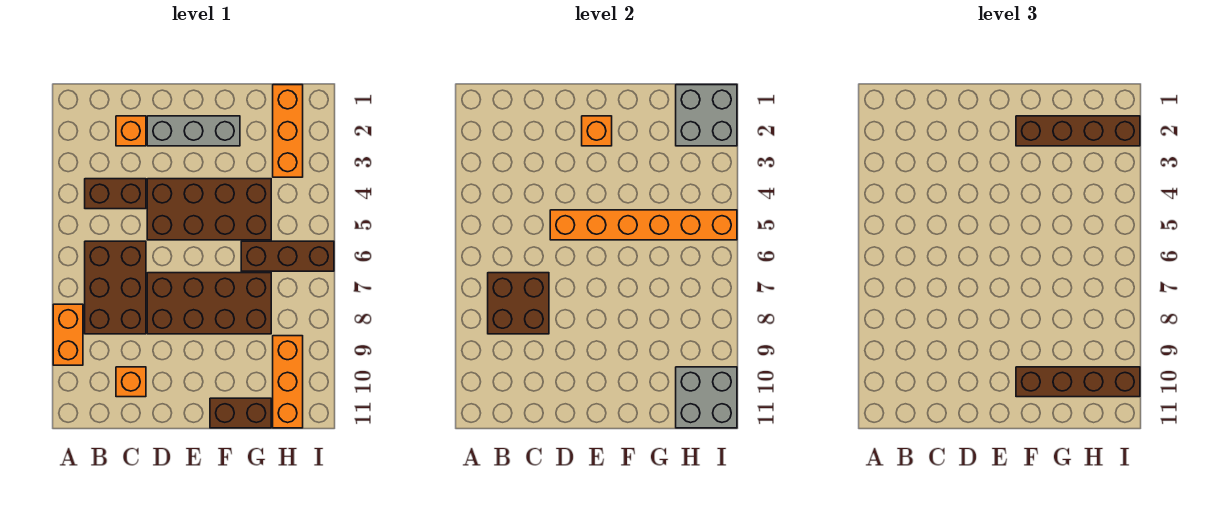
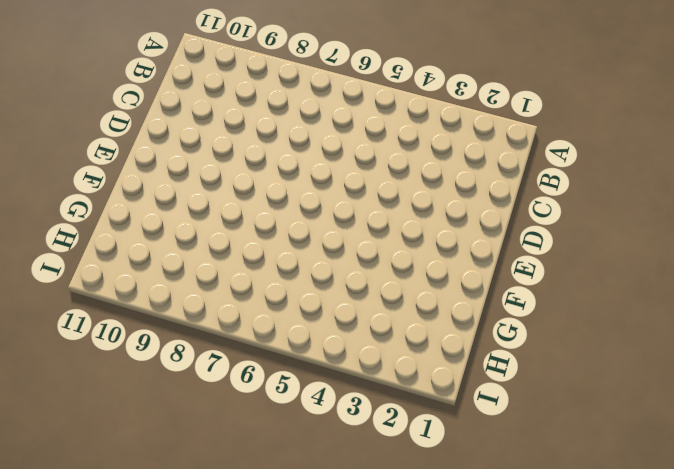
none -> orange brick A8:A9 level 1
none -> brown brick B4:C4 level 1
none -> brown brick B6:C8 level 1

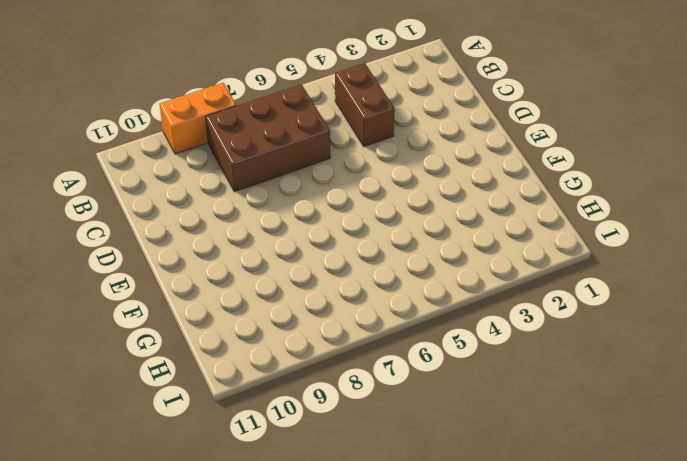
none -> orange brick C2 level 1
none -> orange brick C10 level 1
none -> grey brick D2:F2 level 1

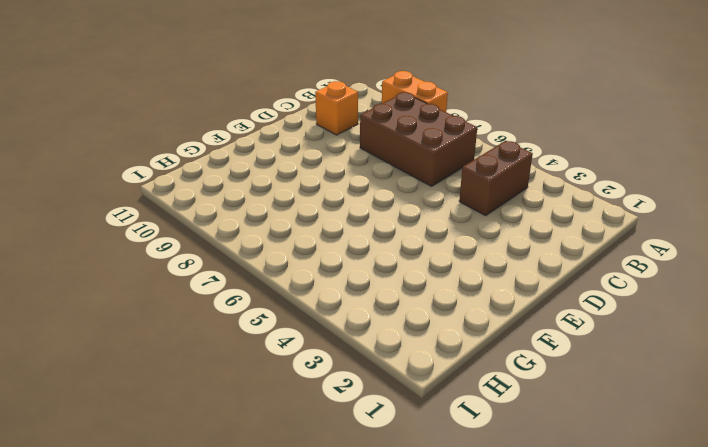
none -> orange brick C2 level 1
none -> grey brick D2:F2 level 1
none -> brown brick D4:G5 level 1

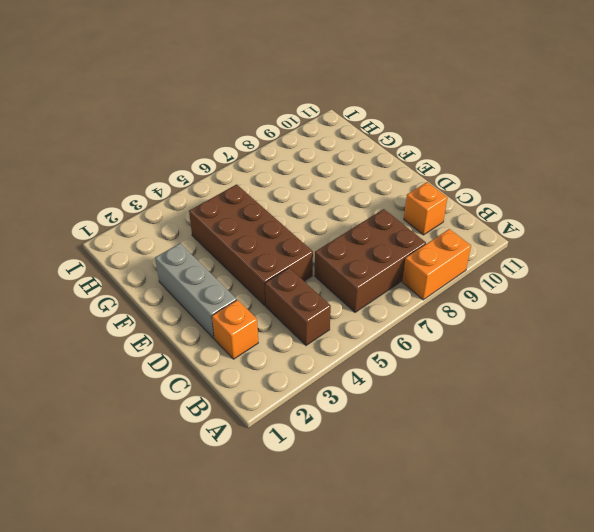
none -> brown brick D7:G8 level 1
none -> brown brick F11:G11 level 1
none -> brown brick G6:I6 level 1

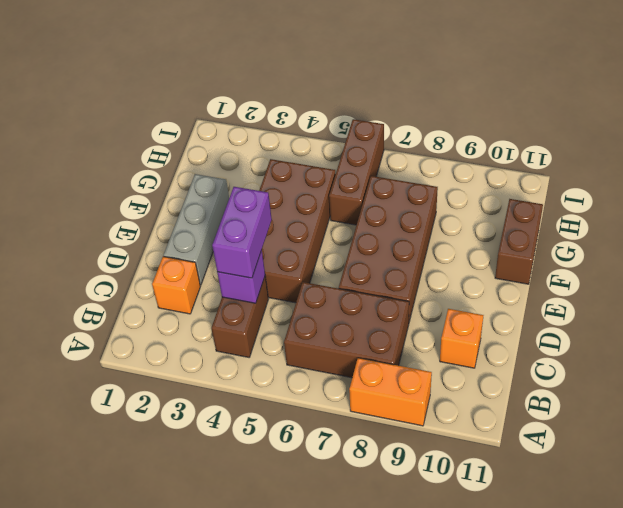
purple brick C4 level 2 -> none
purple brick C4:D4 level 3 -> none
none -> orange brick H1:H3 level 1
none -> orange brick H9:H11 level 1
none -> brown brick B7:C8 level 2

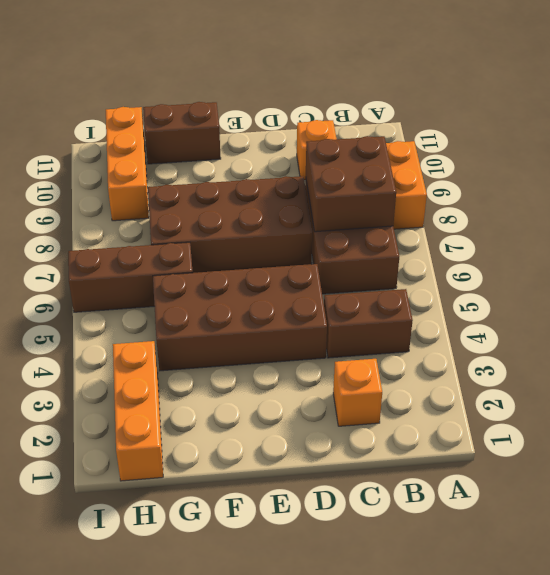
none -> grey brick D2:F2 level 1
none -> orange brick D5:I5 level 2
none -> orange brick E2 level 2

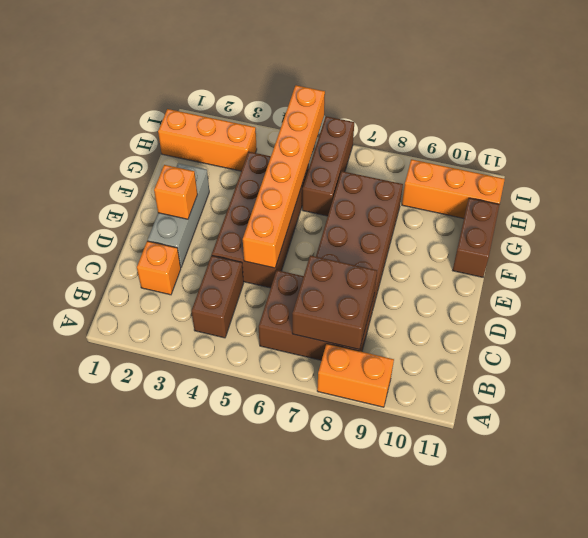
none -> orange brick C10 level 1
none -> grey brick H1:I2 level 2
none -> grey brick H10:I11 level 2

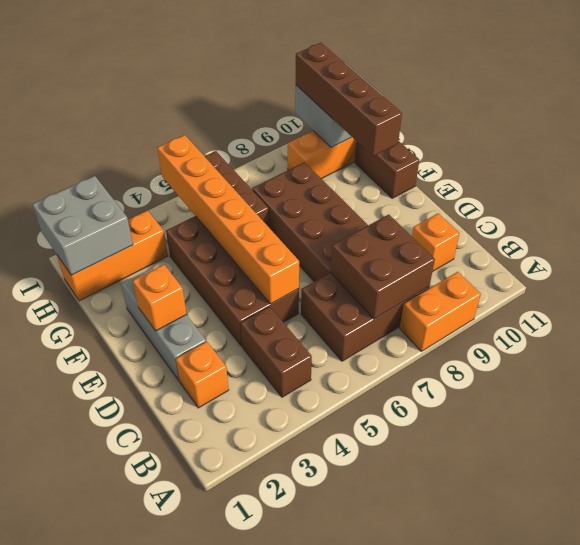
none -> brown brick F2:I2 level 3

